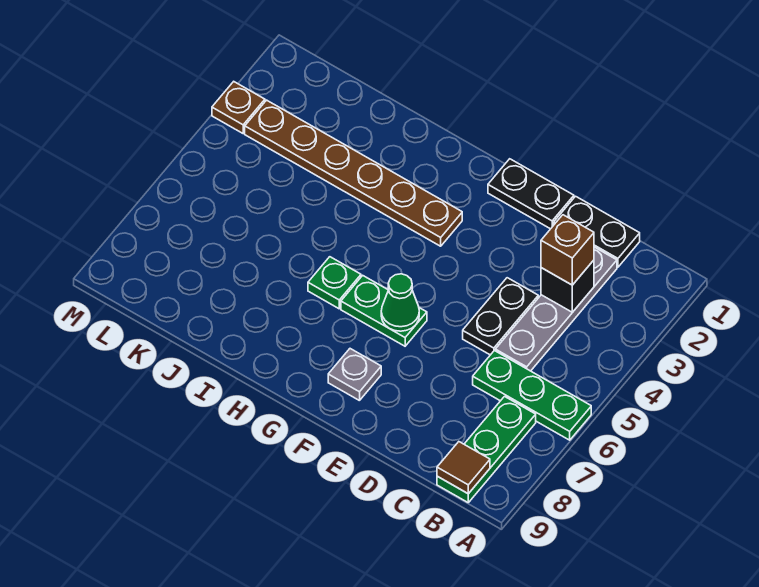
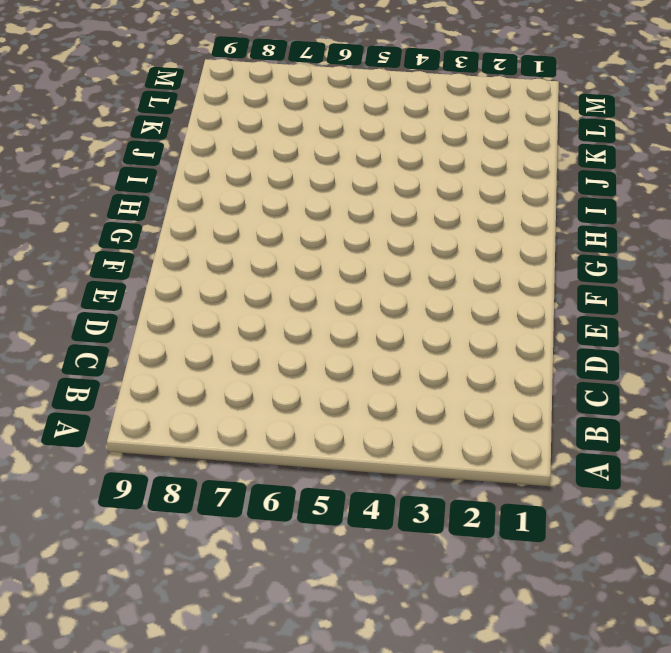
none -> green plate A6:C6 level 1
none -> green plate B7:B9 level 1
none -> black plate C1:D1 level 1

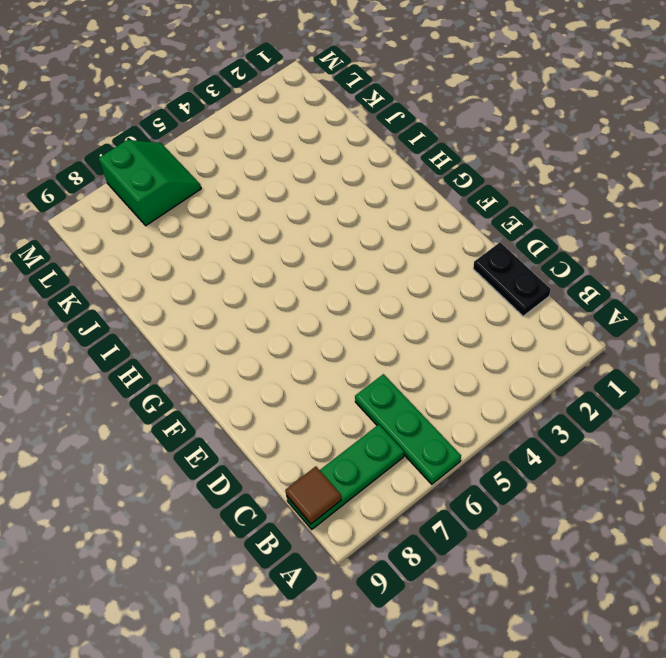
green slope L6:M7 level 1 top 7 -> none
none -> grey plate C2:C5 level 1
none -> black plate D4:D5 level 1
none -> black plate E1:F1 level 1

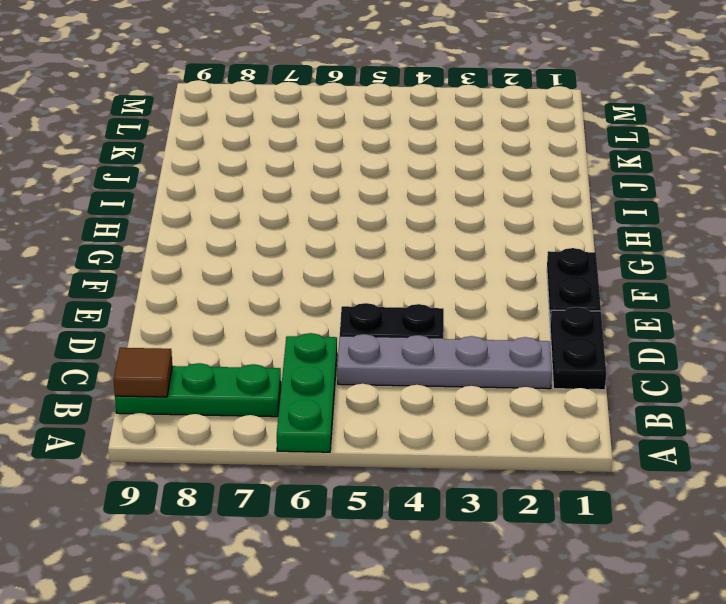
none -> green plate F6:G6 level 1
none -> grey plate F8 level 1
none -> brown plate G3:L3 level 1

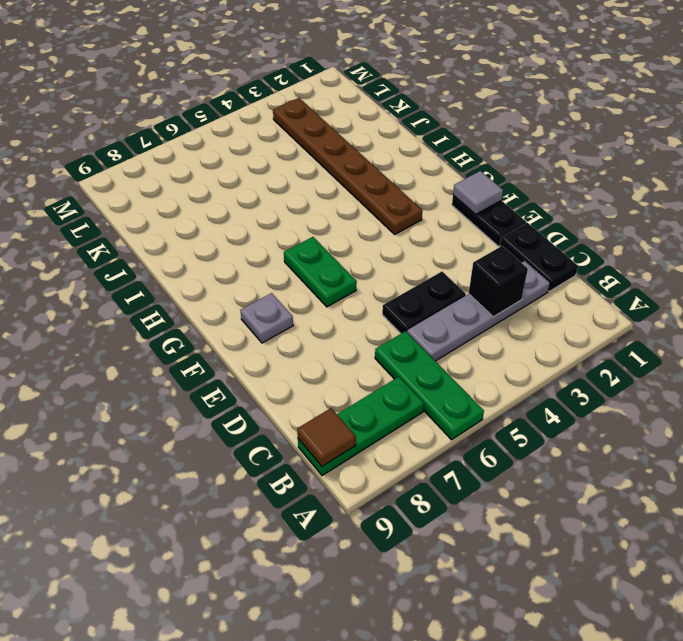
grey tile F1 level 2 -> none
none -> green plate H6 level 1
none -> brown plate M3 level 1
none -> green cone F6 level 2

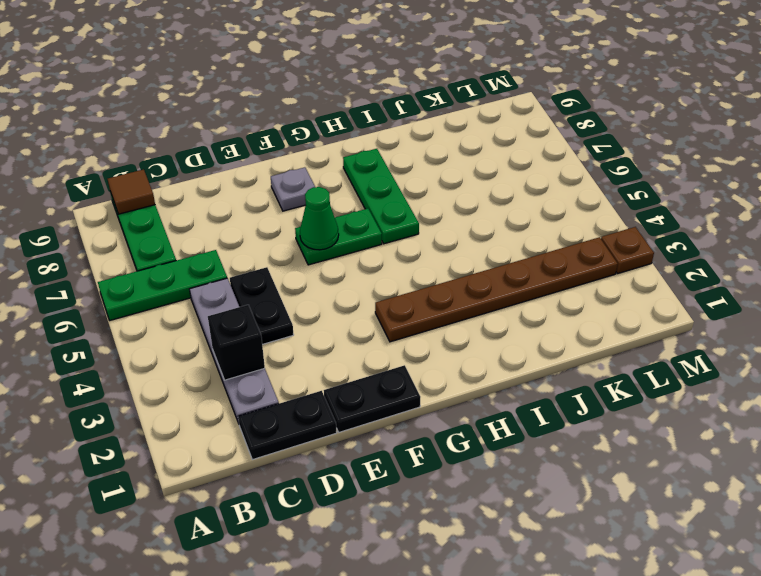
green plate H6:H8 level 1 -> green plate H6 level 1
none -> brown brick C3 level 3

